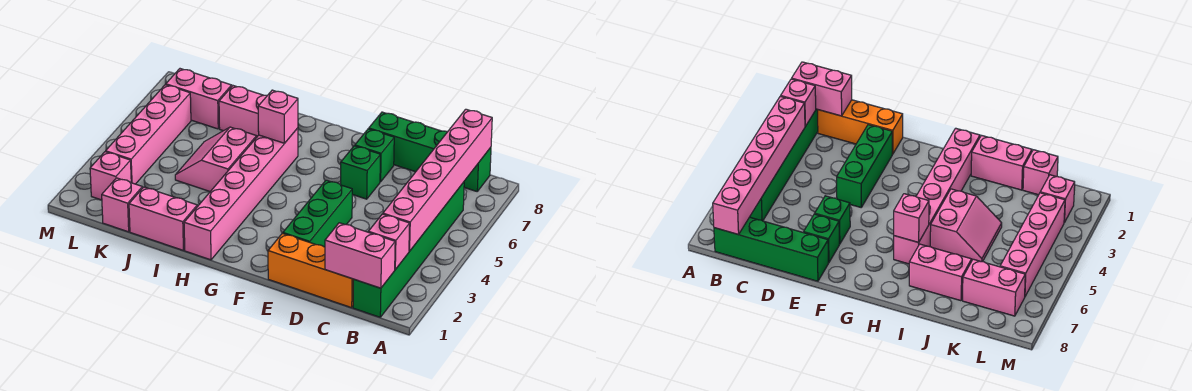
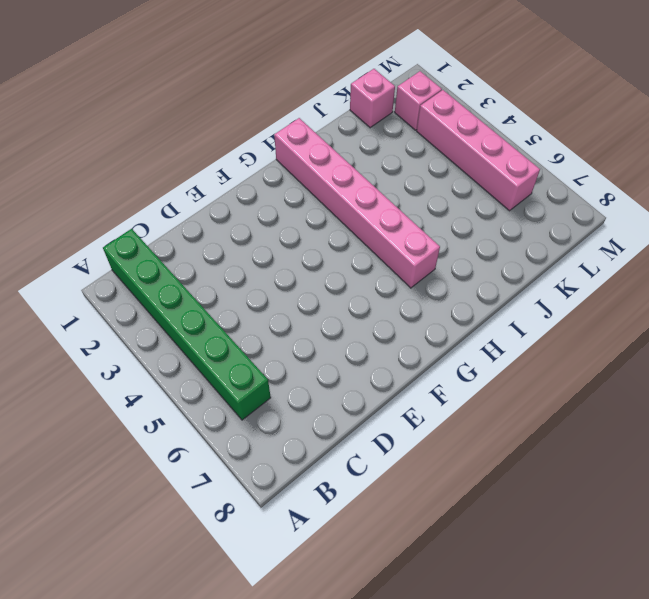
none -> green brick B8:E8 level 1
none -> orange brick C1:E1 level 1
none -> green brick E2:E4 level 1

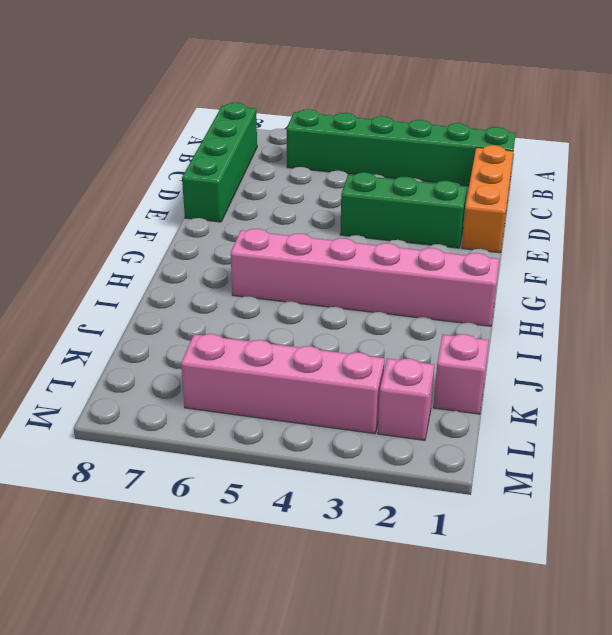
none -> green brick E6 level 1
none -> green brick E7 level 1
none -> pink brick I1:J1 level 1

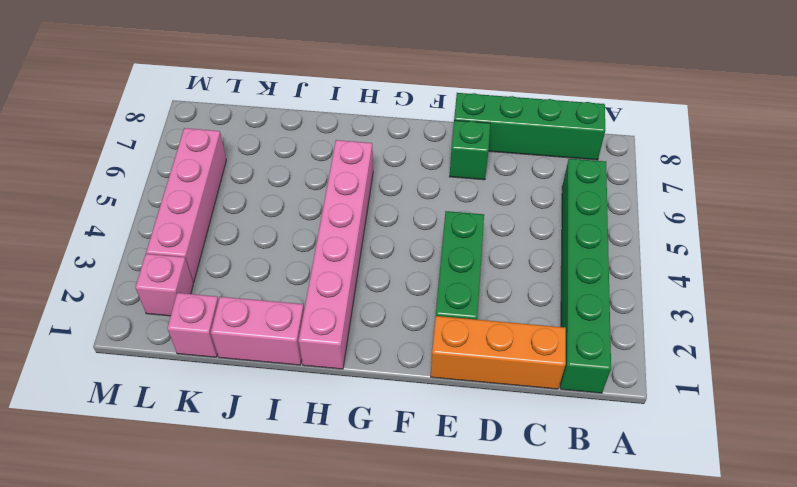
none -> green brick E6 level 1
none -> pink slope I4:J5 level 1 top I
none -> pink brick I7:J7 level 1

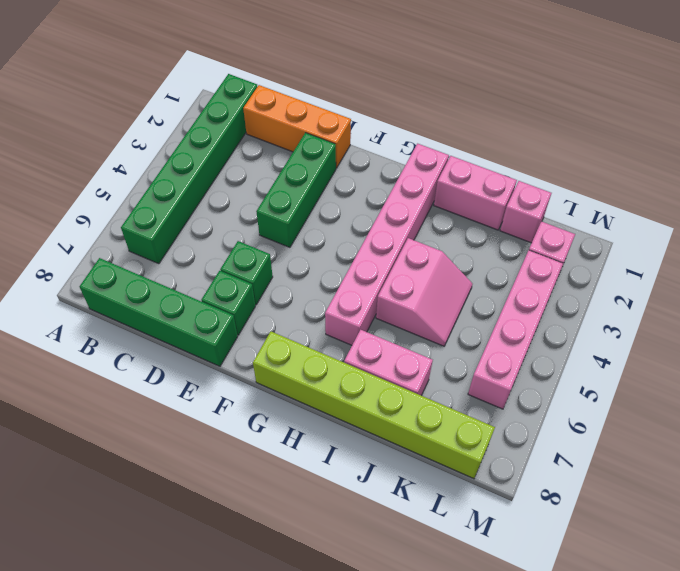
lime brick G8:L8 level 1 -> none
none -> pink brick K7:L7 level 1
none -> pink brick B1:C1 level 2
none -> pink brick B2 level 2

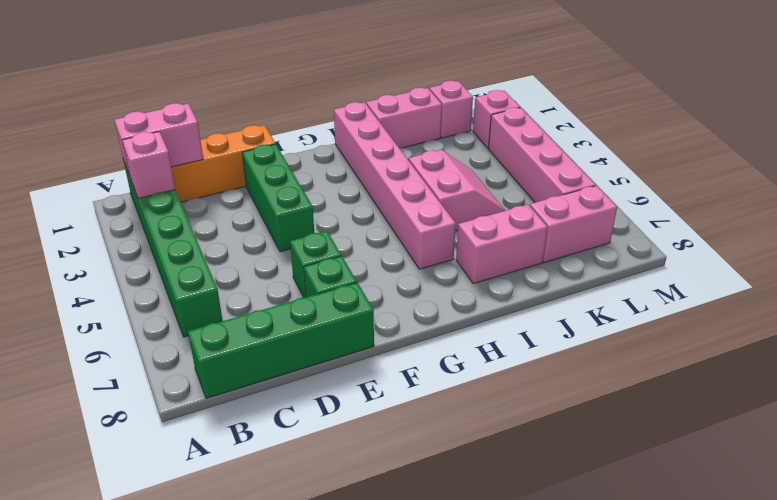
none -> pink brick B3:B8 level 2
none -> pink brick H6 level 2

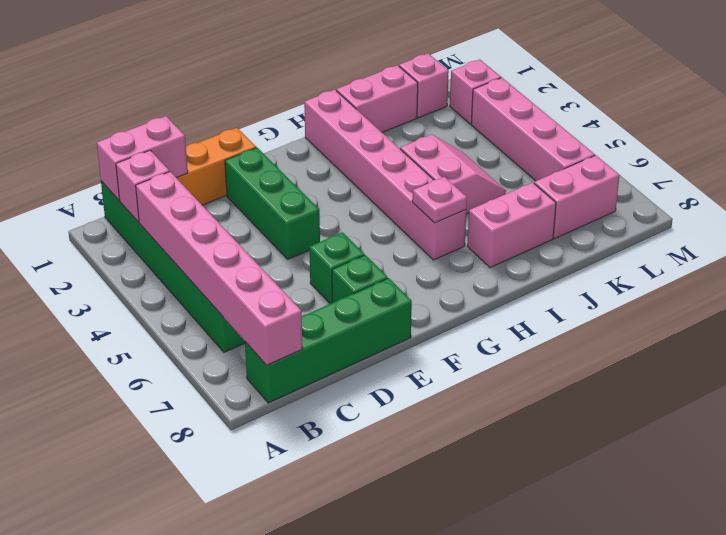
pink plate H6 level 2 -> pink brick H6 level 2

